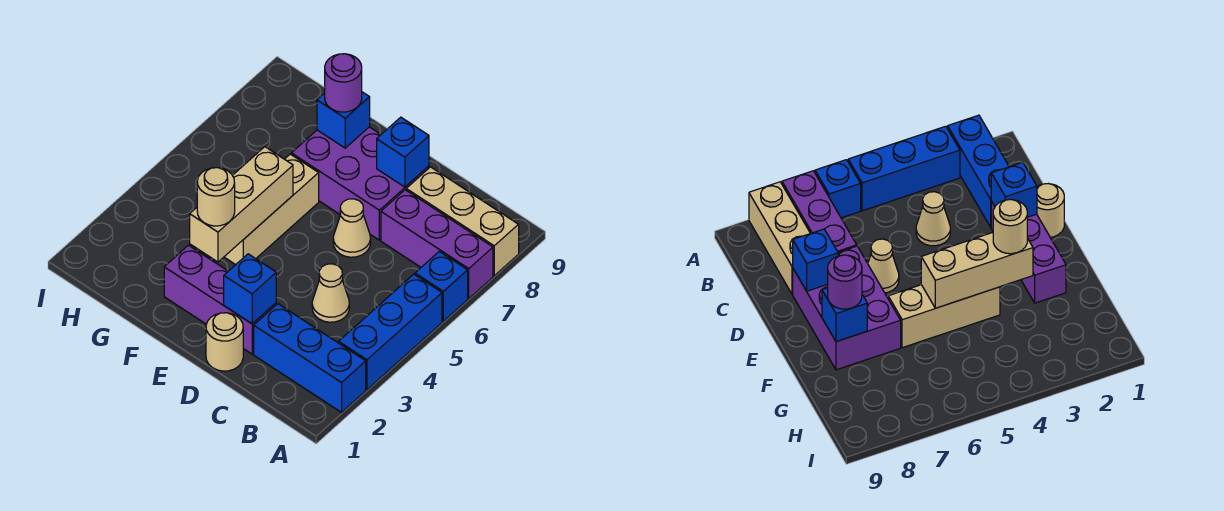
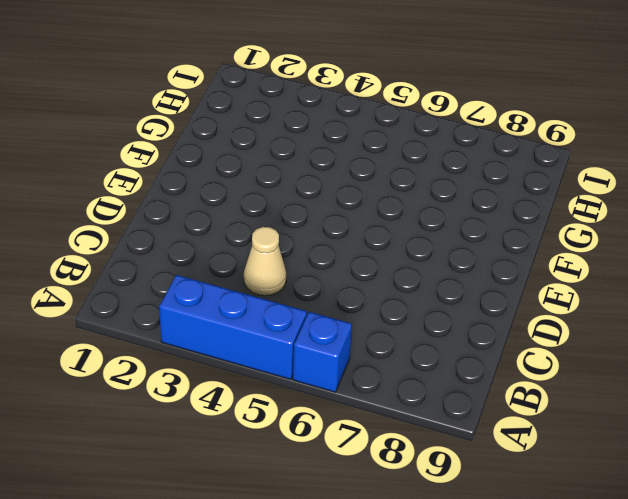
none -> blue brick A2:C2 level 1
none -> purple brick A7:C7 level 1
none -> tan brick A8:C8 level 1

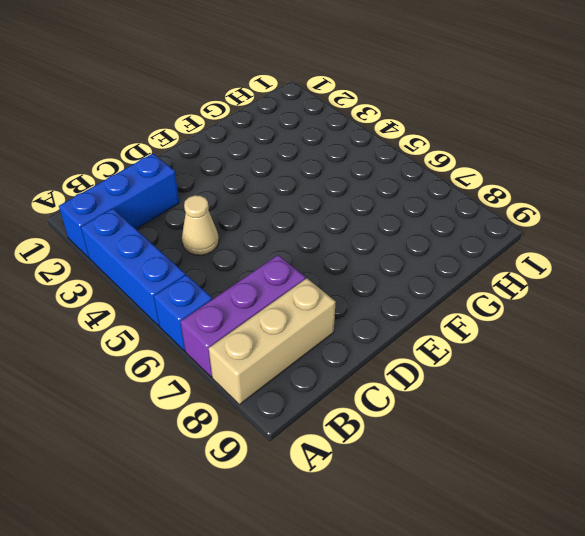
none -> tan round brick D1 level 1
none -> purple brick D2:F2 level 1
none -> tan cone D6 level 1

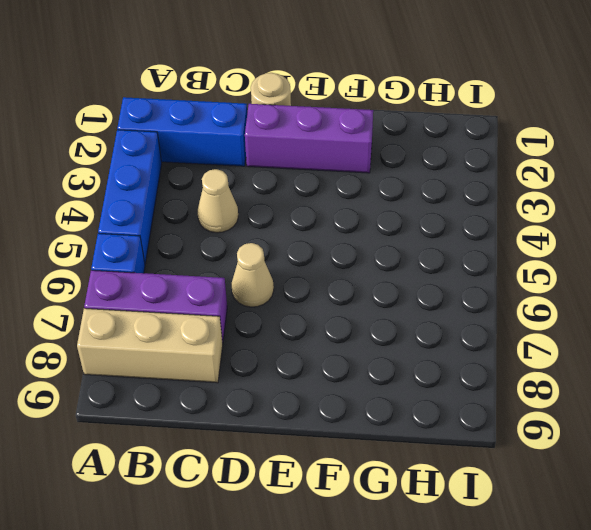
none -> purple brick D7:F8 level 1
none -> tan brick F4:F6 level 1
none -> blue brick D2 level 2

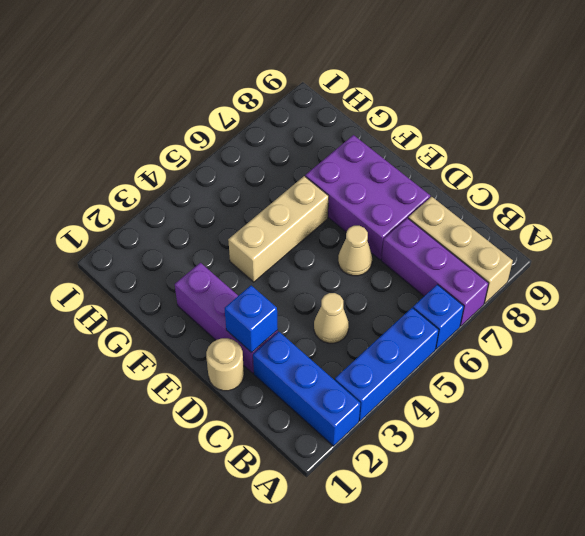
none -> blue brick D8 level 2
none -> tan brick F3:F5 level 2
none -> blue brick F8 level 2

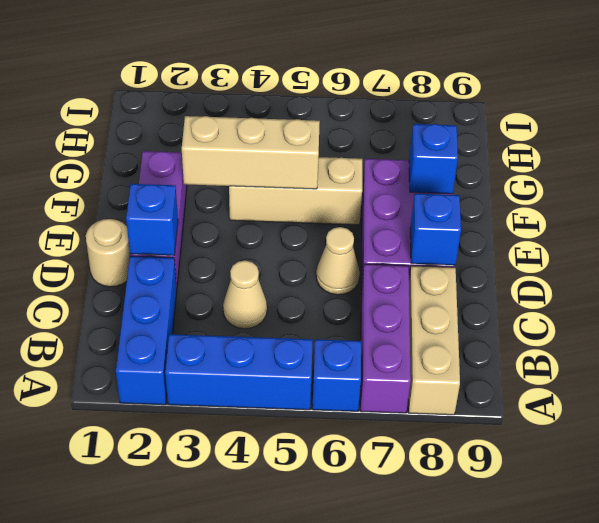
none -> tan round brick F3 level 3
none -> purple round brick F8 level 3

